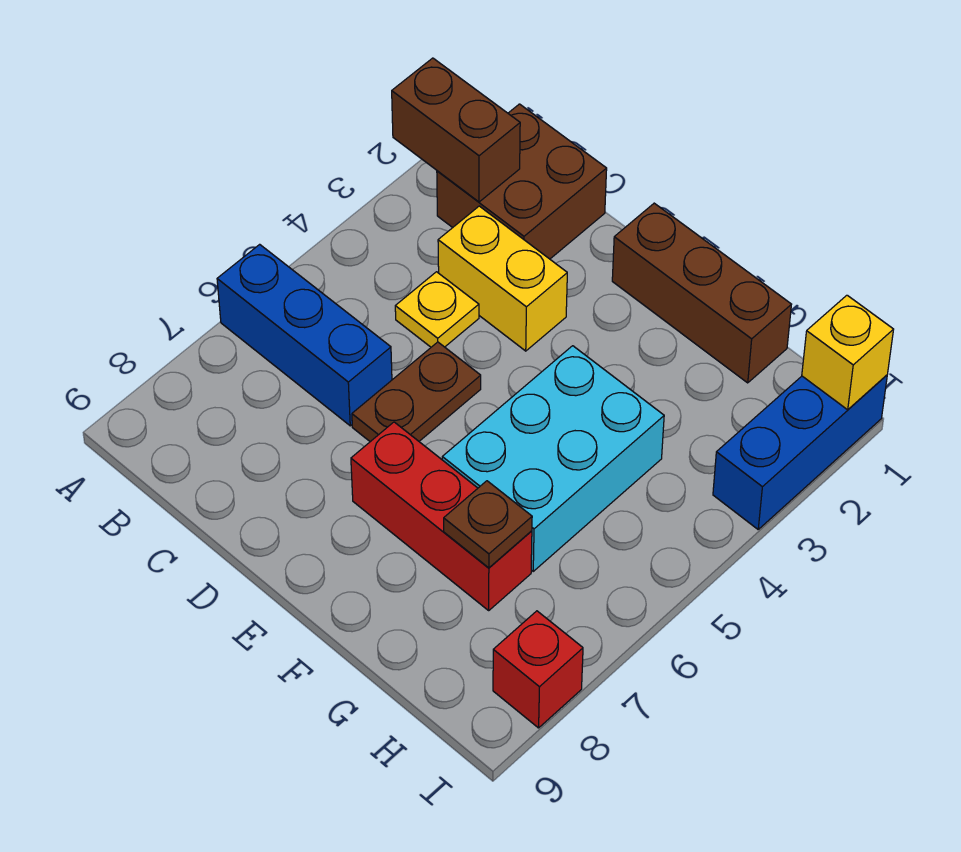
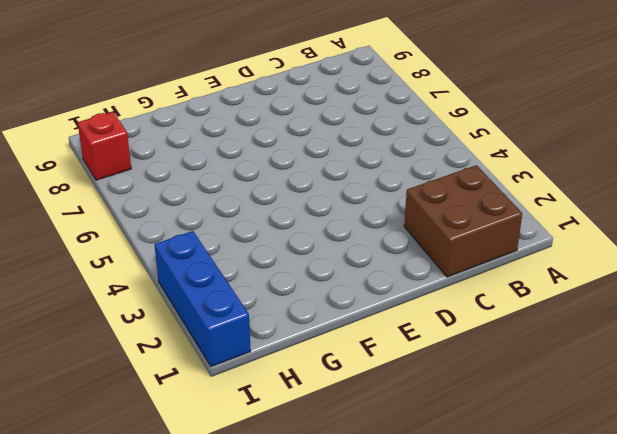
none -> blue brick A6:C6 level 1
none -> yellow brick C3:D3 level 1
none -> yellow plate C4 level 1

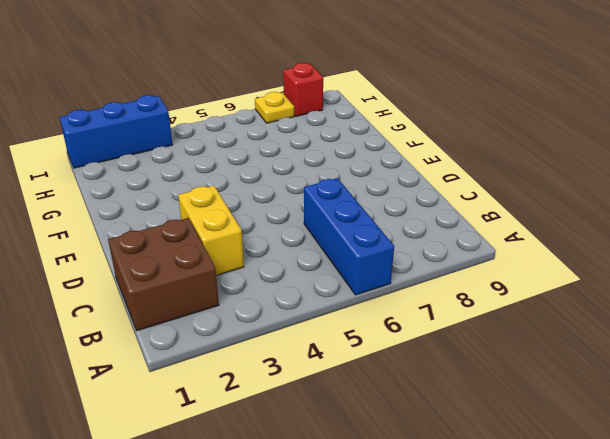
yellow plate I7 level 1 -> yellow plate C4 level 1
none -> brown plate D5:D6 level 1
none -> brown brick E1:G1 level 1
none -> red brick E7:G7 level 1

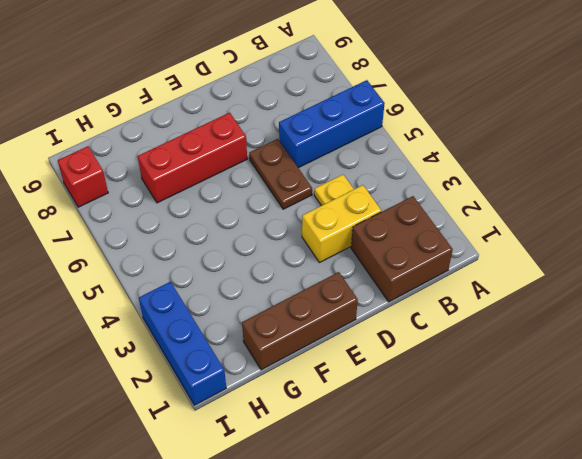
none -> cyan brick F4:G6 level 1
none -> brown brick A2:B2 level 2
none -> brown plate G7 level 2

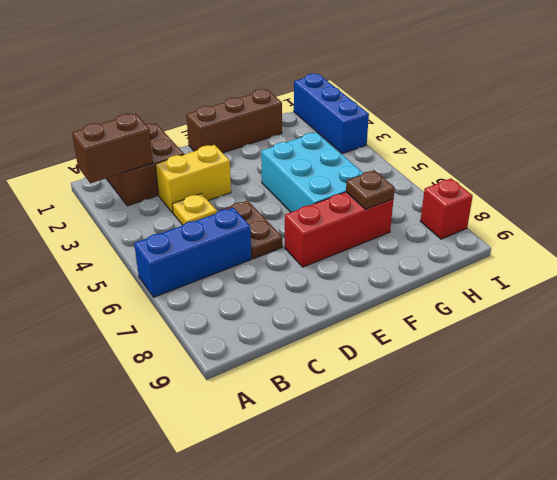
none -> yellow brick I1 level 2

